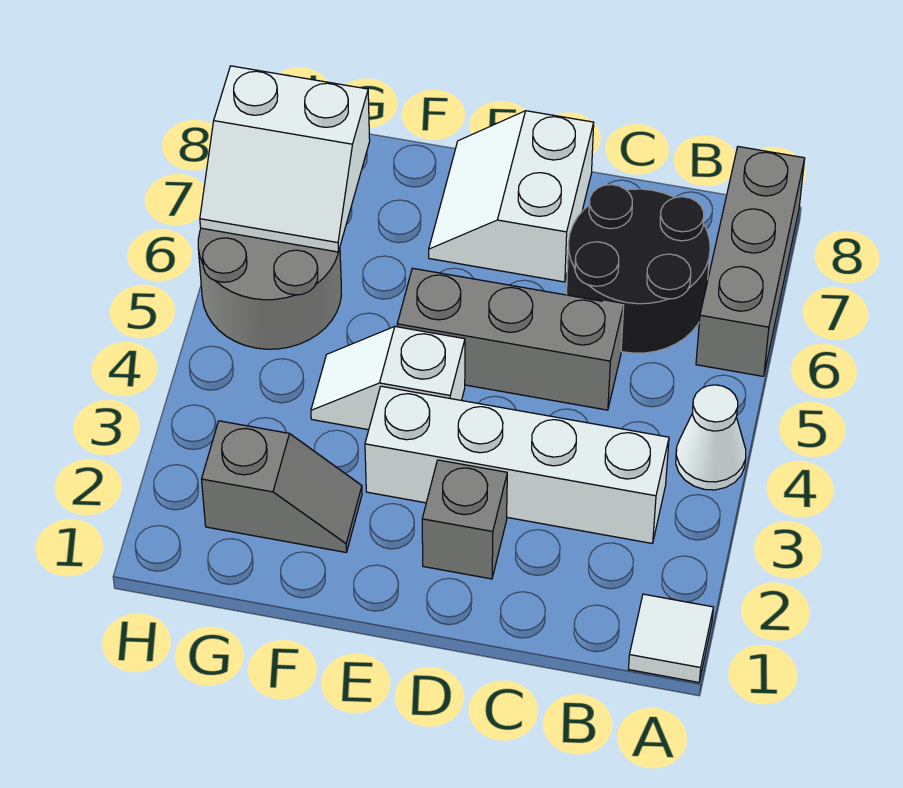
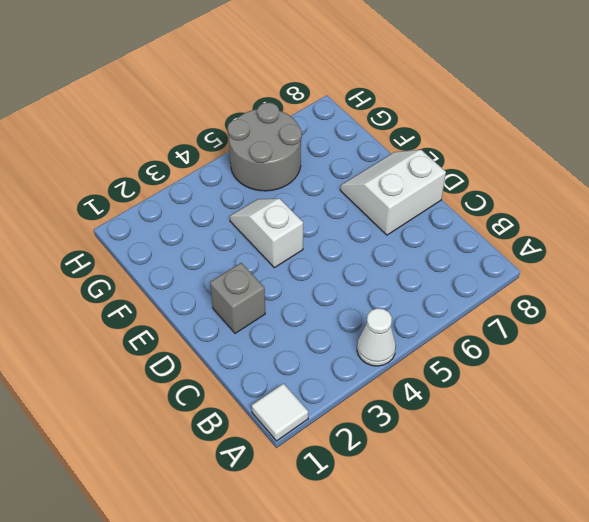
none -> grey brick A6:A8 level 1
none -> white brick B3:E3 level 1
none -> black round brick B6:C7 level 1

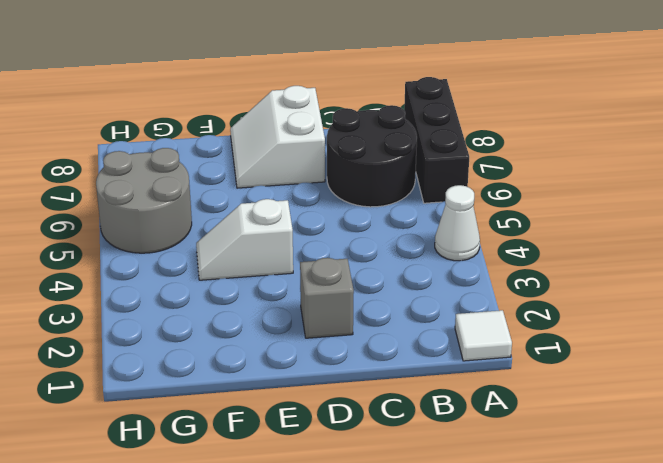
black brick A6:A8 level 1 -> grey brick A6:A8 level 1
none -> white brick B3:E3 level 1
none -> grey brick C5:E5 level 1
none -> grey slope F2:G2 level 1 top G

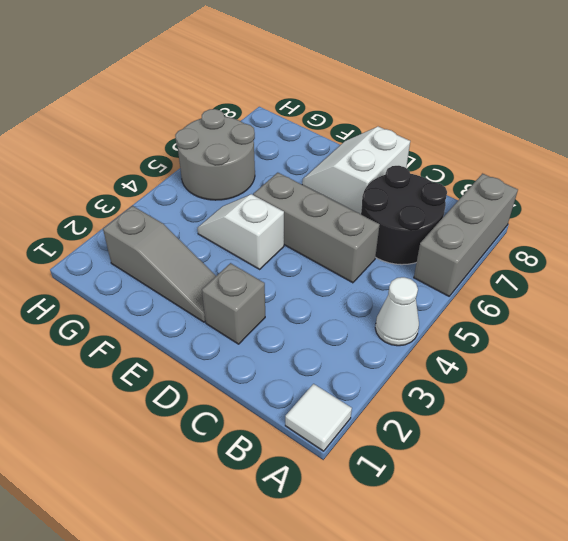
grey slope E2:G2 level 1 top G -> grey slope F2:G2 level 1 top G
none -> white brick B3:E3 level 1
none -> white slope G6:H7 level 2 top 7

